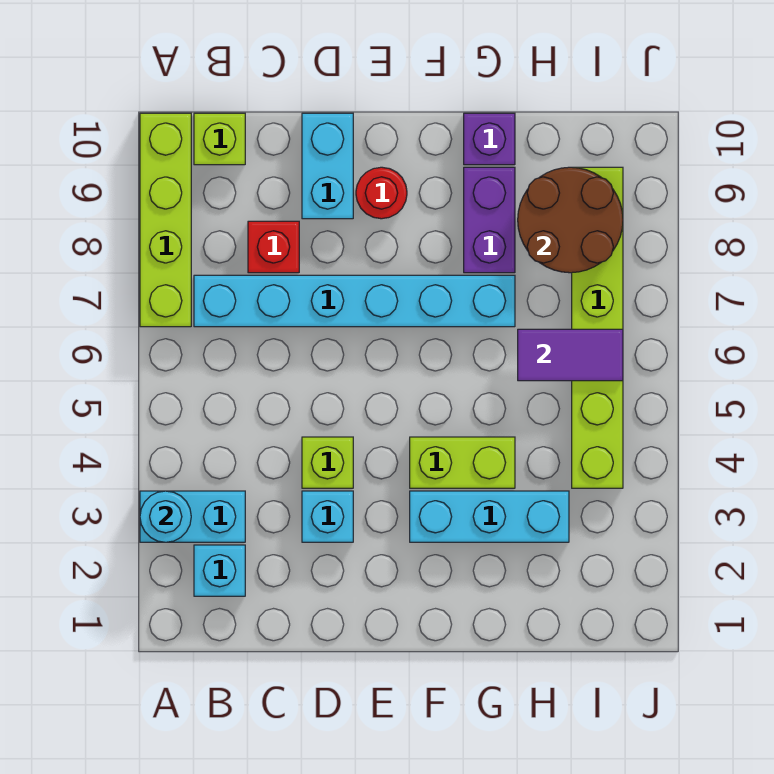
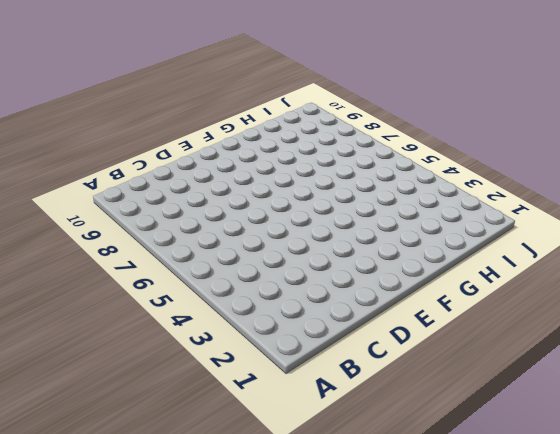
none -> cyan brick A3:B3 level 1
none -> lime brick A7:A10 level 1
none -> cyan brick B2 level 1

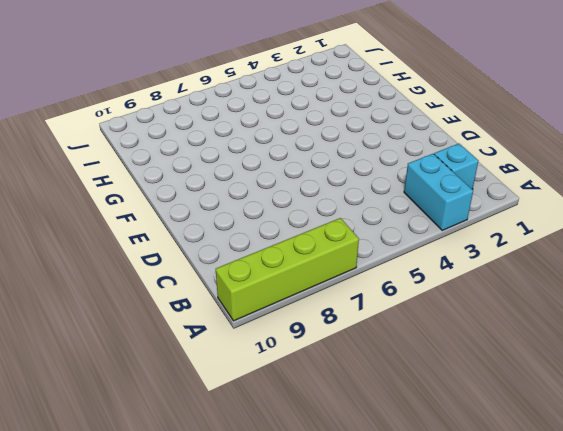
none -> cyan brick B7:G7 level 1
none -> lime brick B10 level 1
none -> red brick C8 level 1

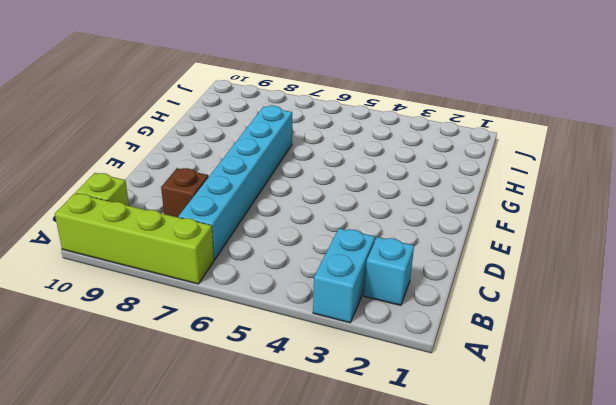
brown brick C8 level 1 -> red brick C8 level 1
none -> cyan brick D3 level 1
none -> lime brick D4 level 1
none -> cyan brick D9:D10 level 1

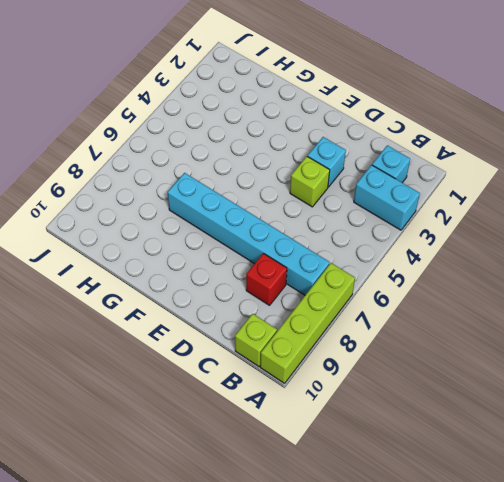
none -> cyan brick D9:D10 level 1
none -> red round brick E9 level 1
none -> cyan brick F3:H3 level 1

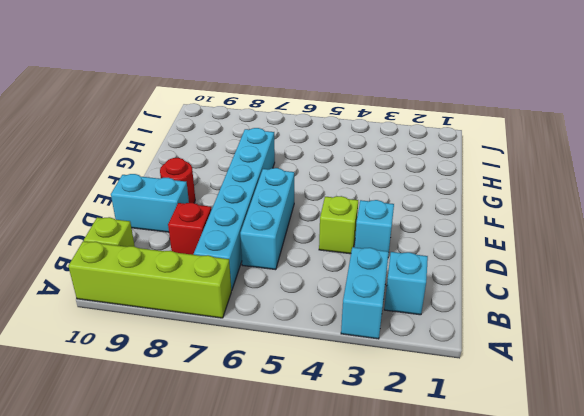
cyan brick C6:E6 level 1 -> cyan brick F3:H3 level 1
none -> lime brick F4:G4 level 1
none -> purple brick G8:G9 level 1
none -> purple brick G10 level 1

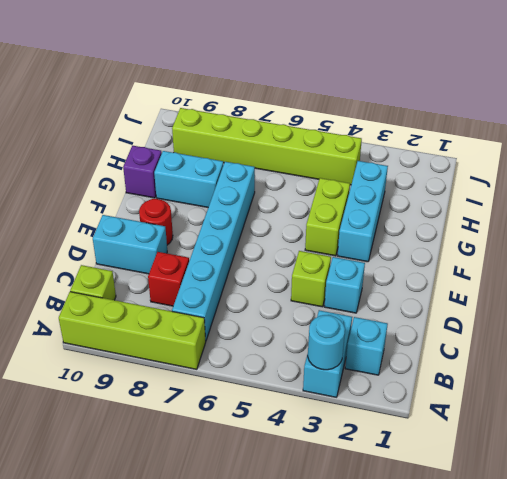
cyan brick G8:G9 level 1 -> purple brick G8:G9 level 1
none -> purple tile H6:I6 level 2
none -> brown round brick H8:I9 level 2

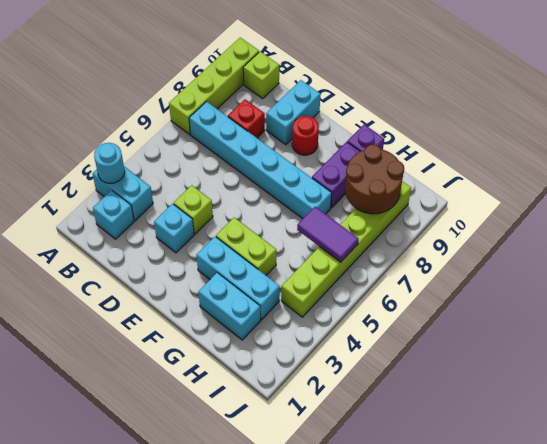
cyan brick G2:H2 level 1 -> none

